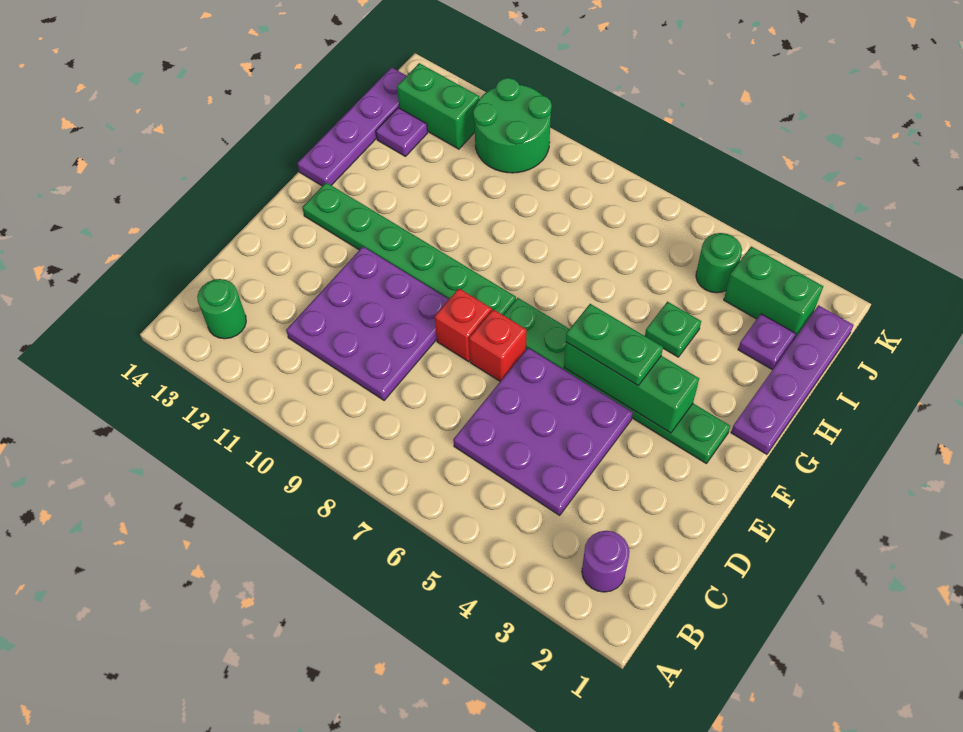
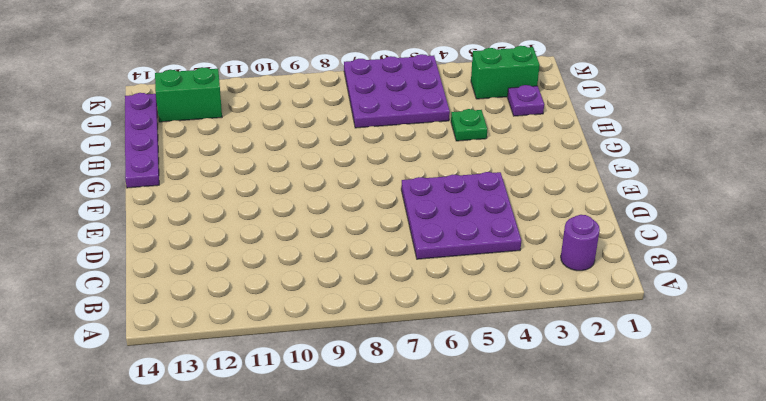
purple plate I5:K7 level 1 -> purple plate C9:E11 level 1
none -> green round brick B13 level 1
none -> red brick E7 level 1
none -> red brick E8 level 1

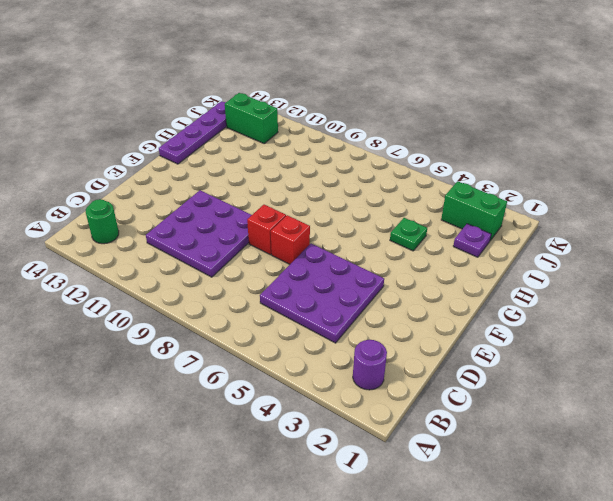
none -> green plate F2:F7 level 1
none -> green plate F8:F13 level 1
none -> purple plate G1:J1 level 1

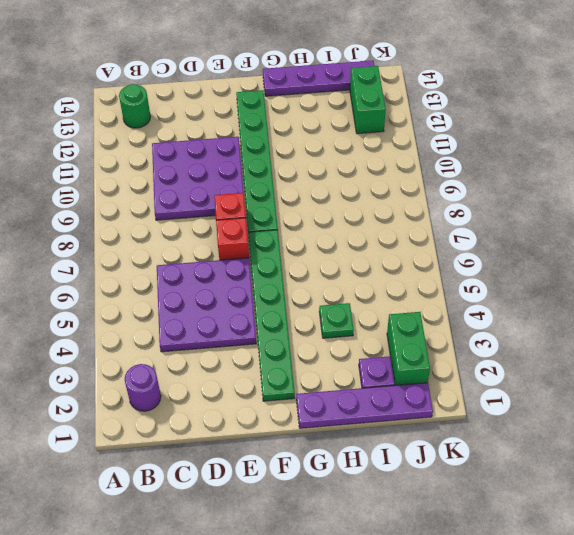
none -> purple plate I13 level 1
none -> green round brick J4 level 1
none -> green round brick J10:K11 level 1

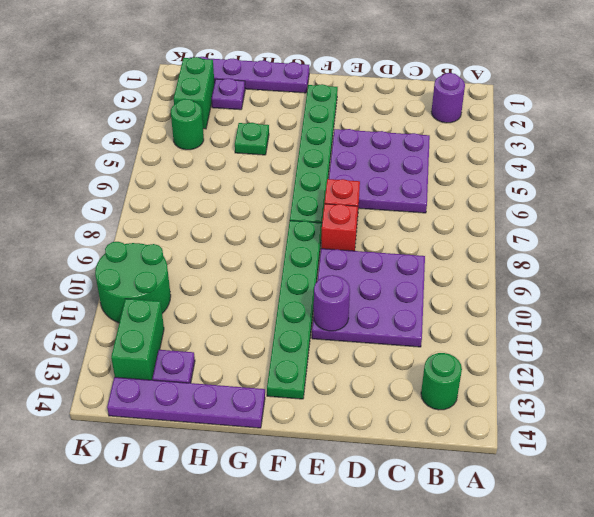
purple round brick E11 level 2 -> none
none -> green brick F3:F5 level 2
none -> green plate F4:F5 level 3

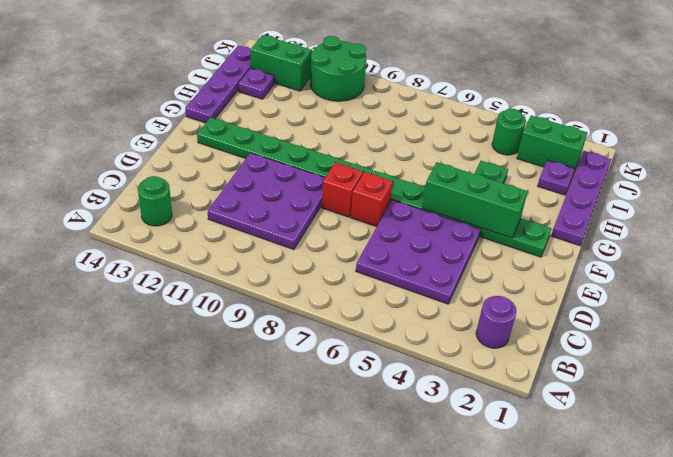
none -> green plate F4:F5 level 3

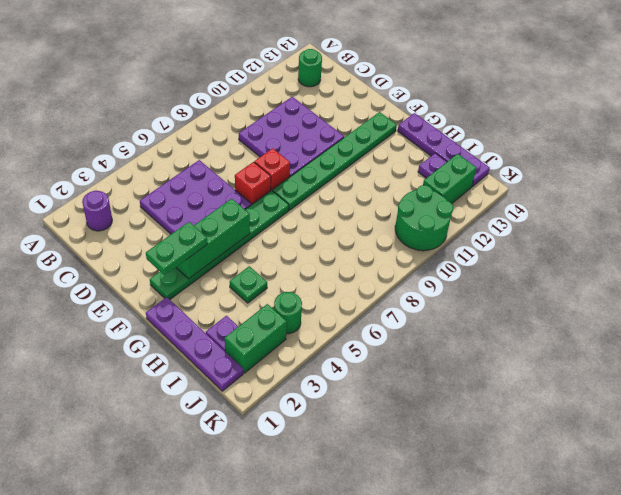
green plate F2:F3 level 3 -> green plate F4:F5 level 3

